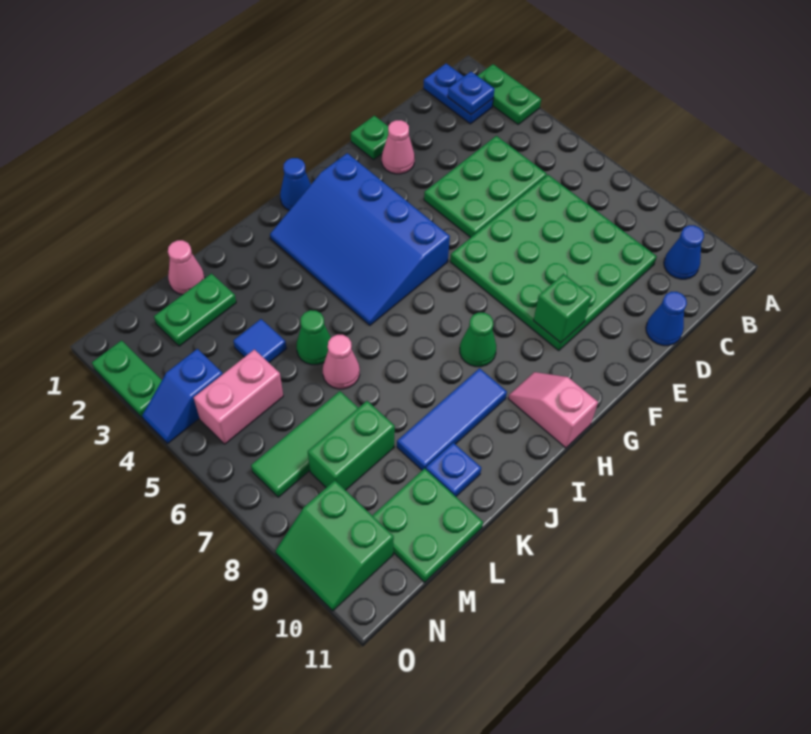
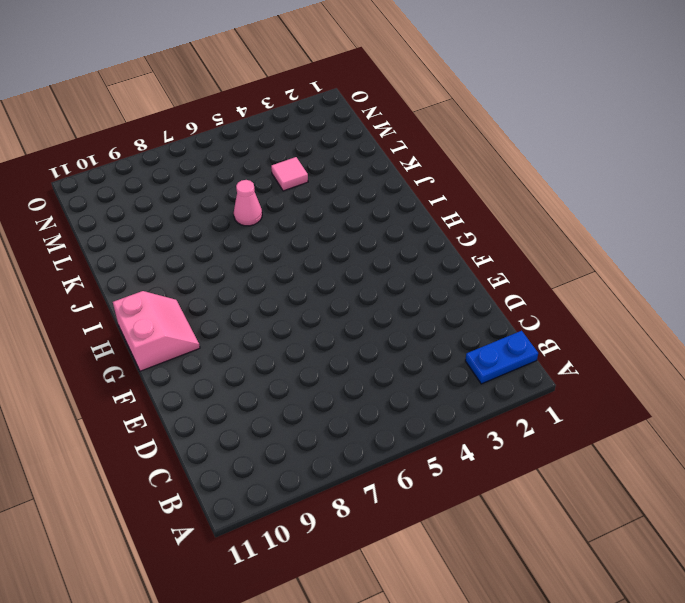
pink slope G10:H11 level 1 top 11 -> pink slope H10:H11 level 1 top 11
pink tile L4 level 1 -> blue tile L4 level 1
none -> green plate A2:A3 level 1
none -> blue cone B10 level 1
none -> green plate C4:E5 level 1

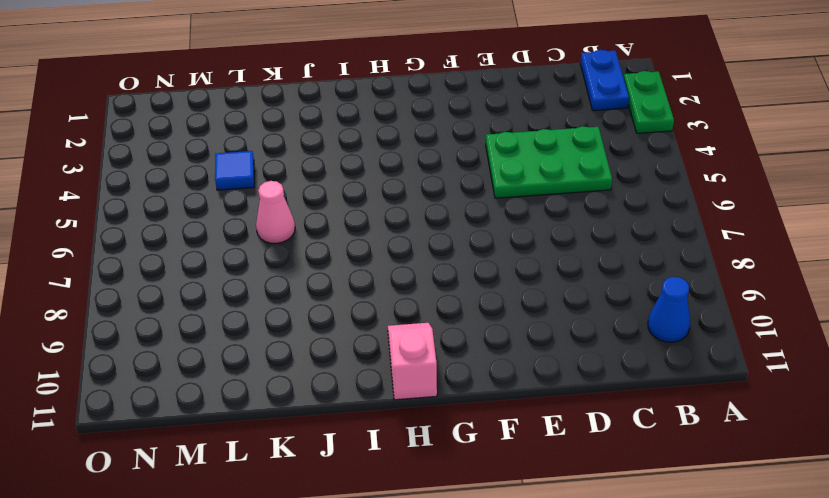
none -> green plate C6:F9 level 1
none -> blue cone D11 level 1
none -> green plate E1 level 1

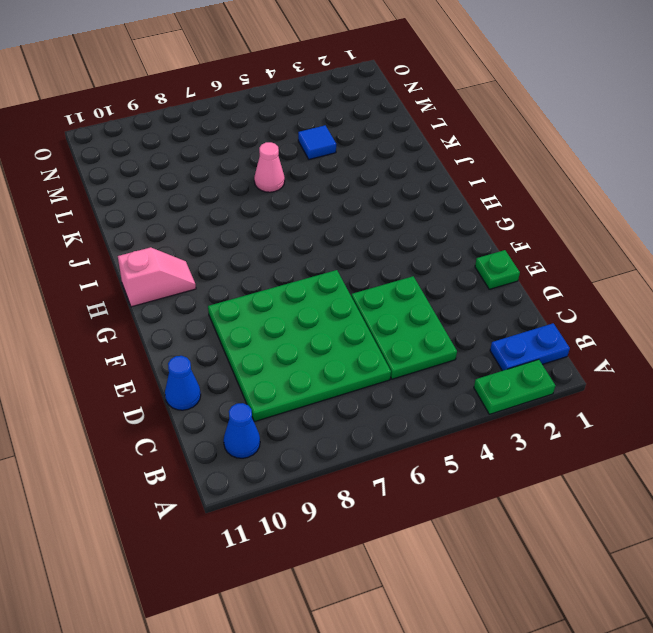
none -> pink cone E2 level 1
none -> blue slope G2:I5 level 1 top G
none -> blue cone H1 level 1

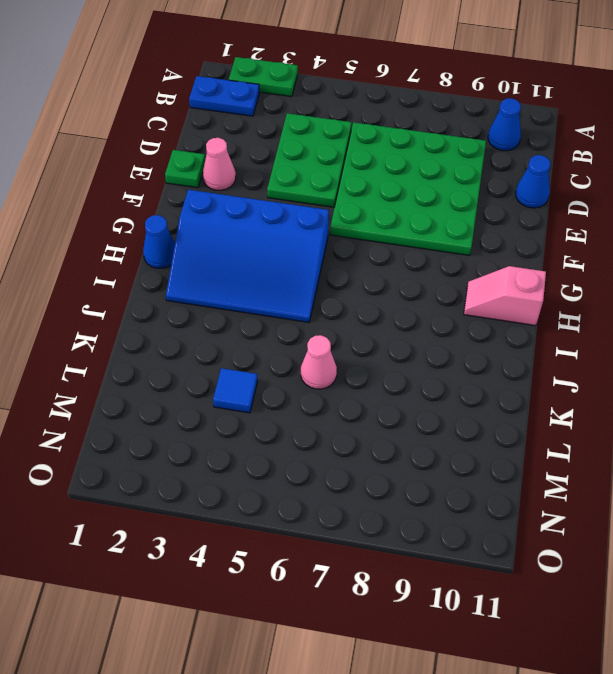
none -> green cone H8 level 1
none -> blue tile I9:K9 level 1
none -> green cone K5 level 1

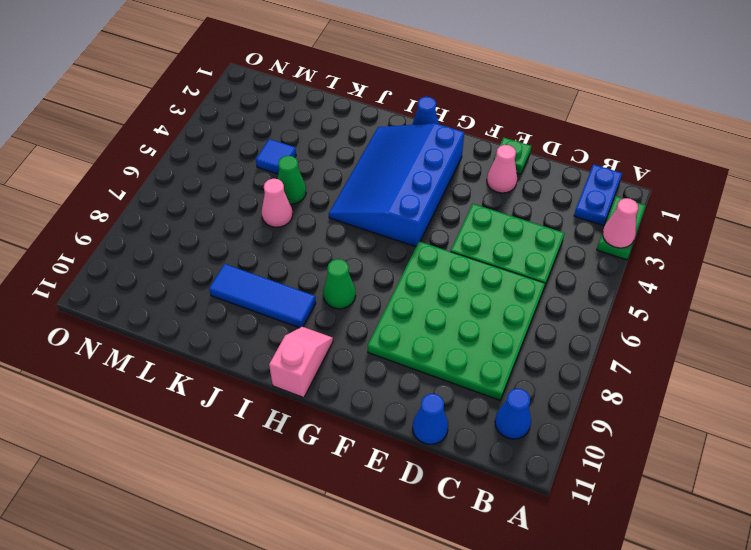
pink cone A3 level 2 -> pink cone L1 level 1
none -> blue plate K10 level 1
none -> green plate L2:M2 level 1
none -> green tile L7:N7 level 1

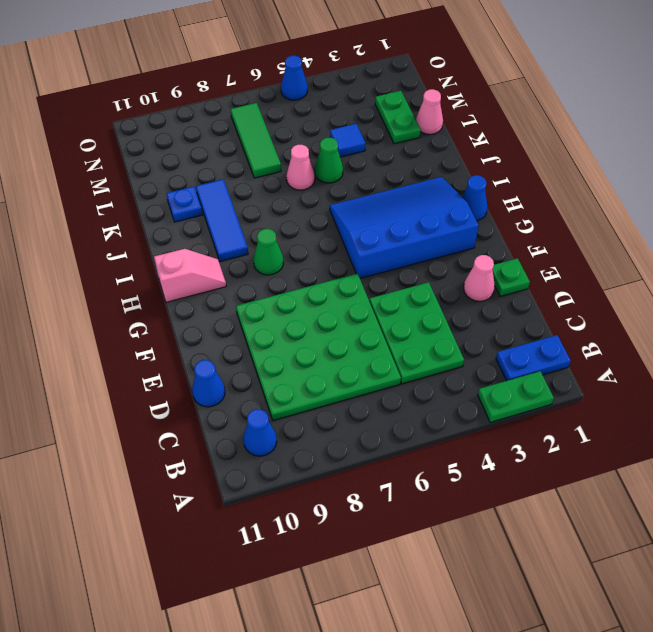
blue cone O5 level 1 -> none
none -> green brick L8:M8 level 1
none -> green plate L10:M11 level 1
none -> pink brick M5:N5 level 1

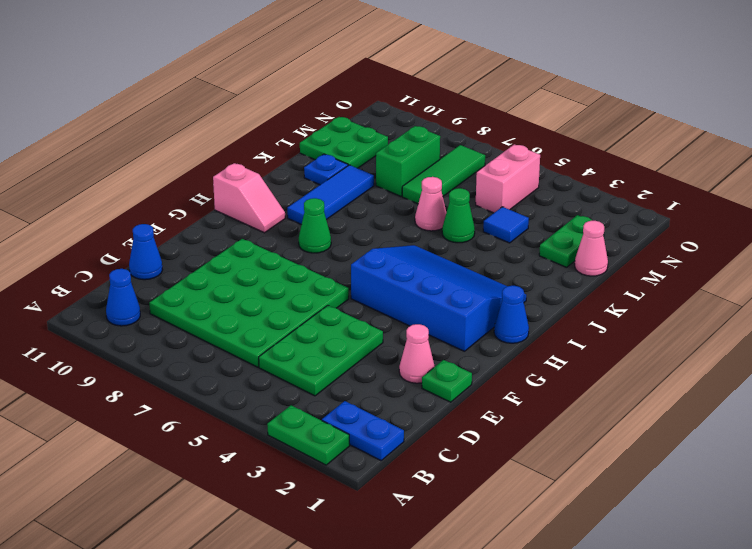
none -> blue slope N4:O4 level 1 top N
none -> green slope N9:O10 level 1 top N
none -> green plate O2:O3 level 1

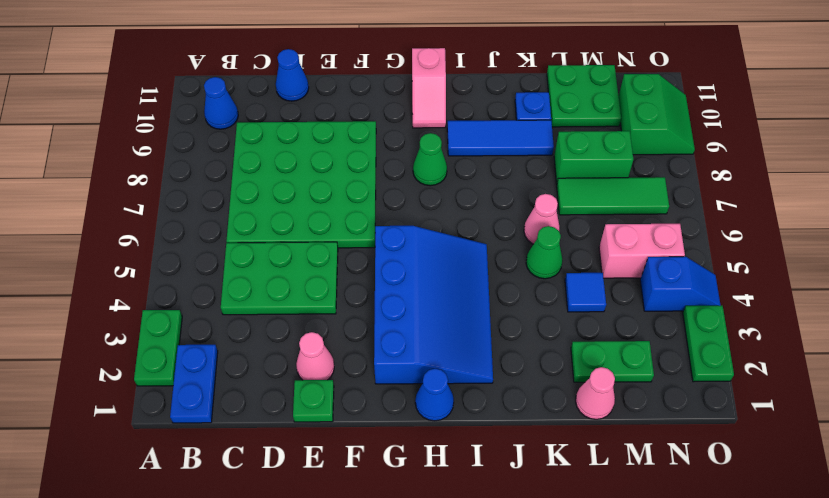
none -> blue plate B2 level 2
none -> green brick F9 level 2

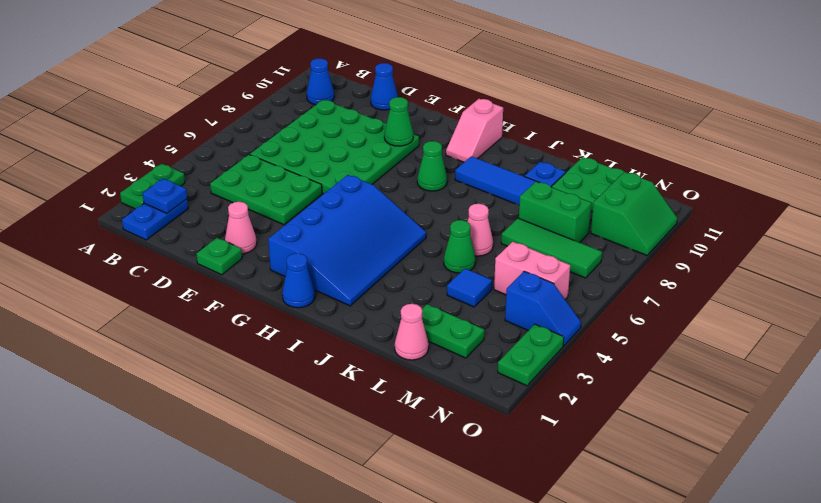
green cone F9 level 2 -> green brick F9 level 2

